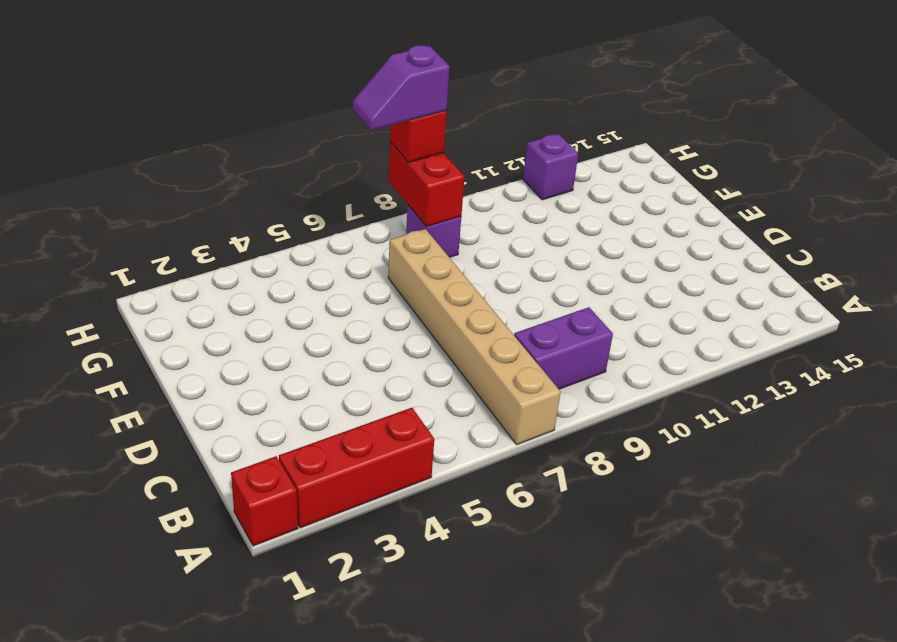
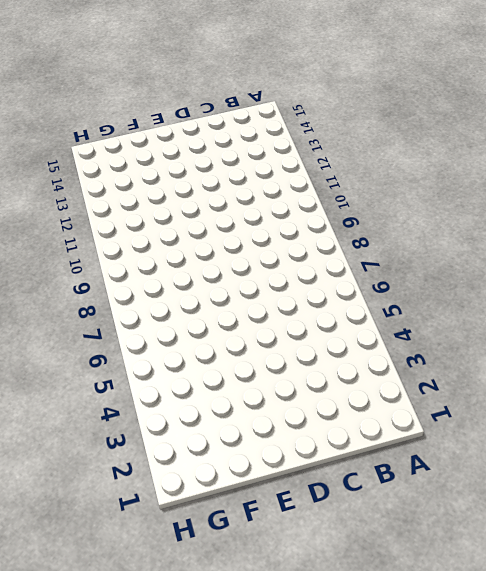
none -> red brick A1 level 1
none -> red brick A2:A4 level 1

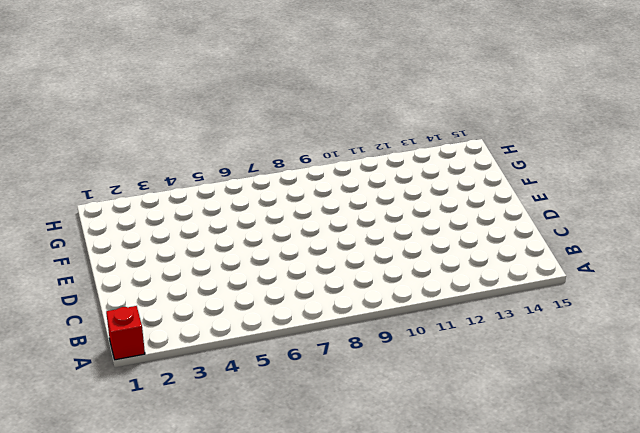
none -> red brick A2:A4 level 1
none -> tan brick A7:F7 level 1

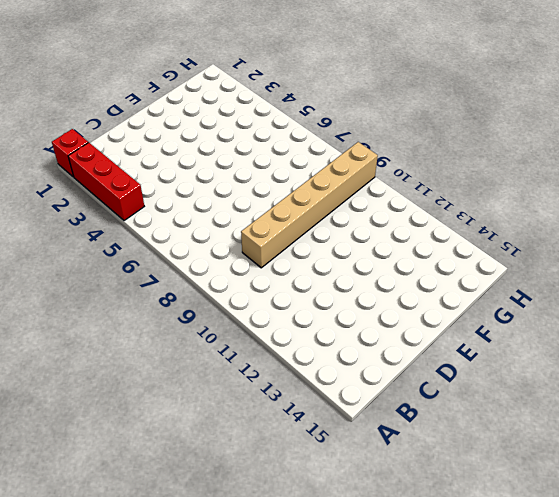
tan brick C9:H9 level 1 -> tan brick A7:F7 level 1
none -> purple brick B8:B9 level 1
none -> purple brick G8 level 1

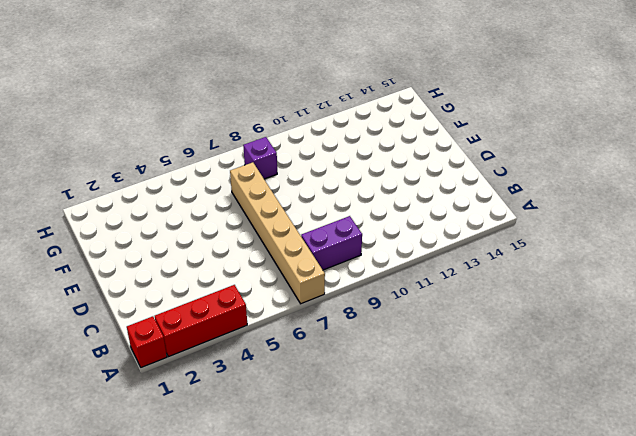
none -> purple brick H12 level 1
none -> red brick G8:H8 level 2

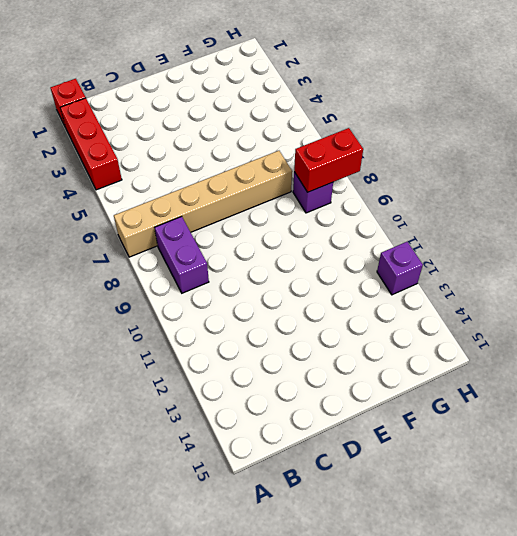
none -> red brick H8 level 3
none -> purple slope H7:H8 level 4 top 8

